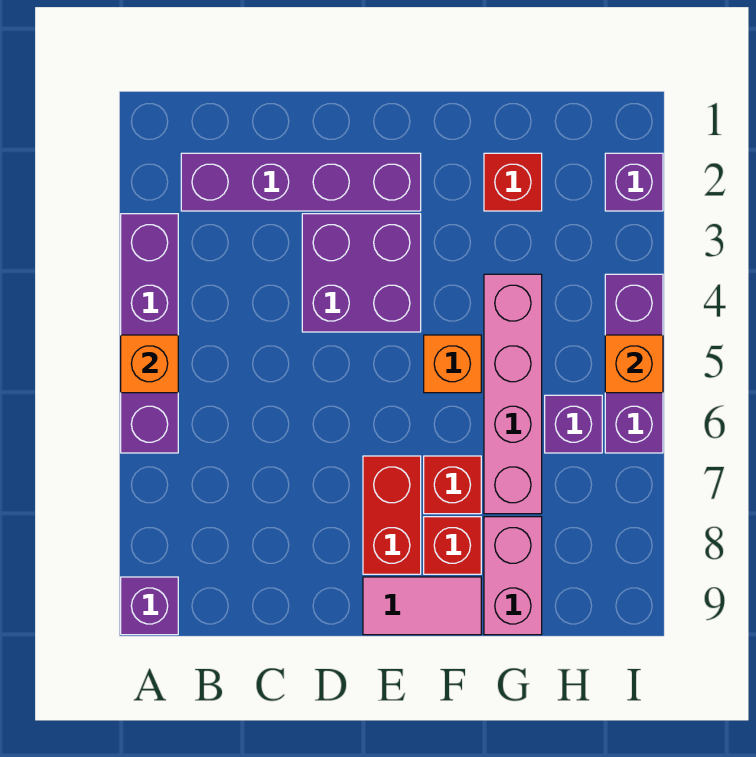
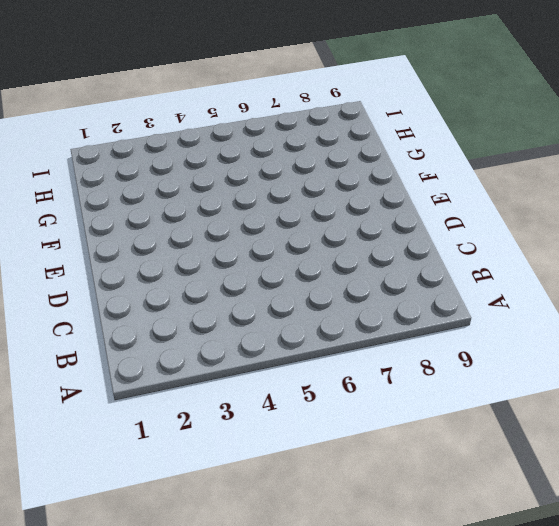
none -> purple brick A3:A6 level 1
none -> purple brick A9 level 1
none -> purple brick B2:E2 level 1

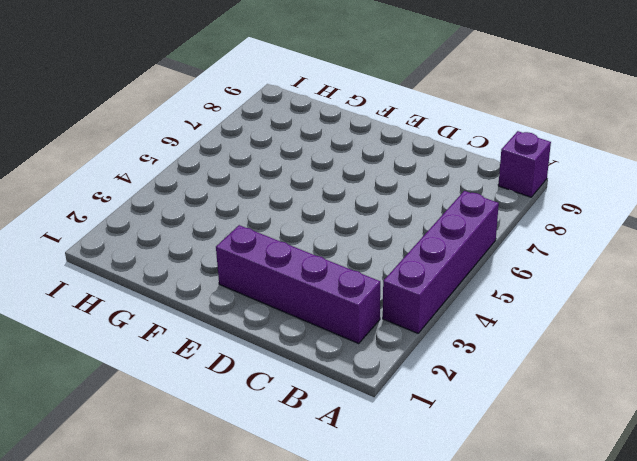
none -> purple brick D3:E4 level 1
none -> red brick E7:E8 level 1
none -> pink tile E9:F9 level 1

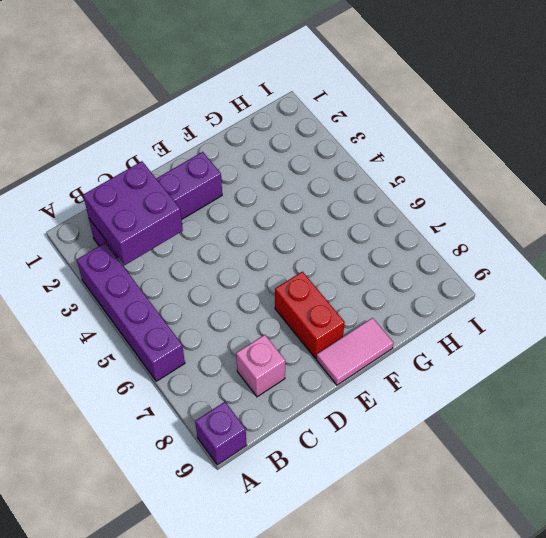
purple brick B2:C3 level 2 -> purple brick D3:E4 level 1
pink brick C8 level 1 -> none
none -> orange brick F5 level 1
none -> red brick F7 level 1
none -> red brick F8 level 1

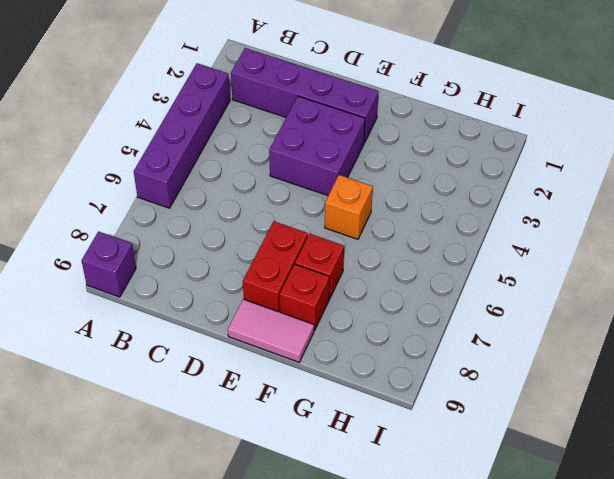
none -> red brick G2 level 1
none -> pink brick G4:G7 level 1
none -> pink brick G8:G9 level 1

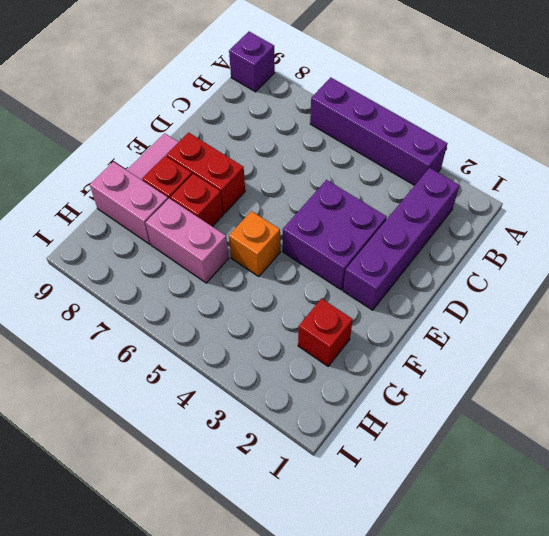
pink brick G6:G7 level 1 -> pink brick G4:G7 level 1
none -> purple brick H6 level 1
none -> purple brick I2 level 1
none -> purple brick I4:I6 level 1

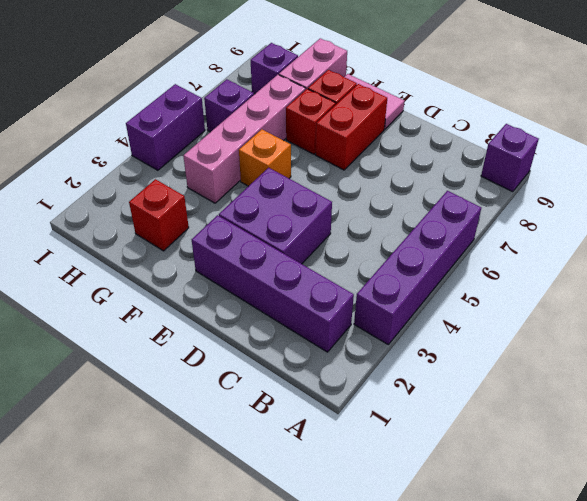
purple brick H8 level 1 -> purple brick I2 level 1
purple brick I4:I5 level 1 -> purple brick I4:I6 level 1
none -> orange brick A5 level 2
none -> orange brick I5 level 2

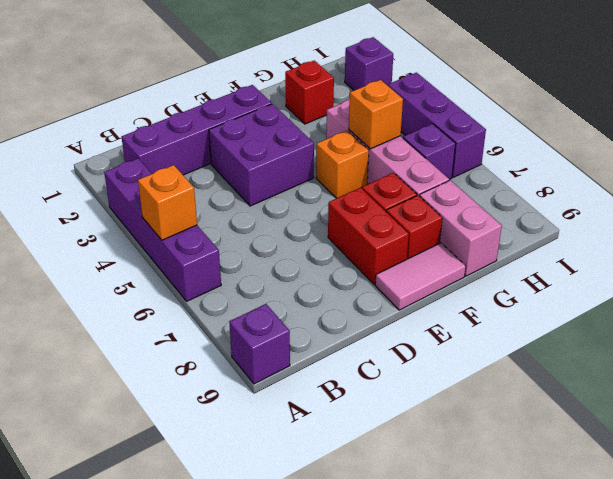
orange brick G5 level 2 -> orange brick I5 level 2

